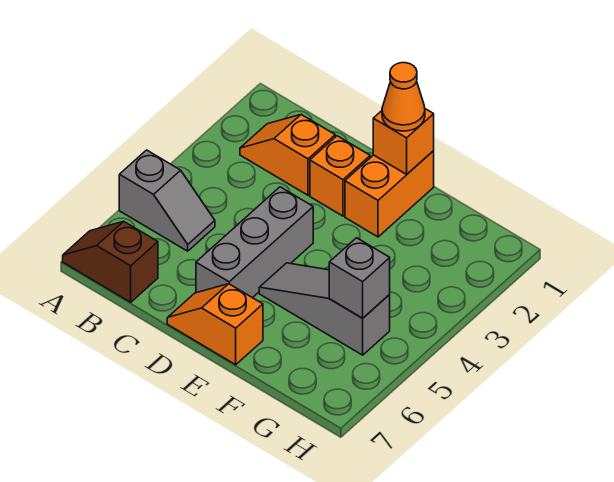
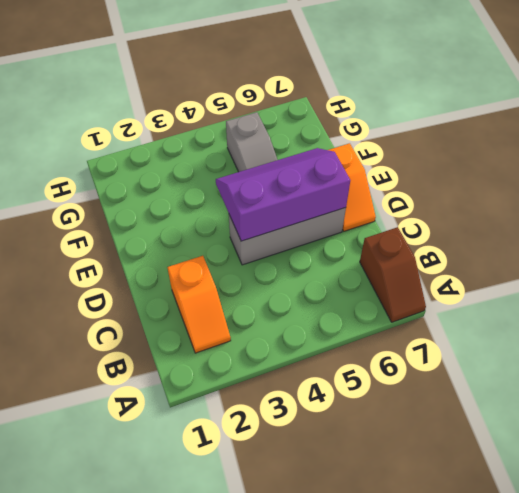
purple slope D4:E6 level 2 top D -> none
none -> grey slope A5:B5 level 1 top A
none -> orange brick D2 level 1

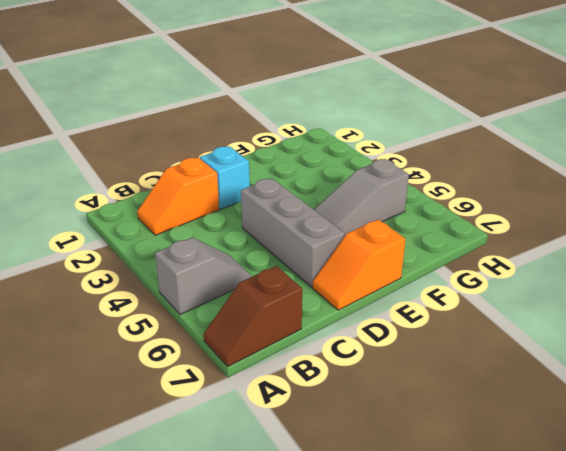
cyan brick D2 level 1 -> orange brick D2 level 1
none -> orange brick E1:E2 level 1
none -> orange brick E1 level 2

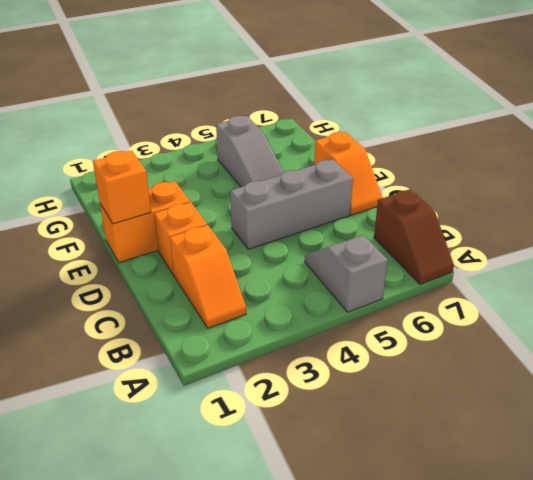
none -> grey brick G5 level 2
none -> orange cone E1 level 3

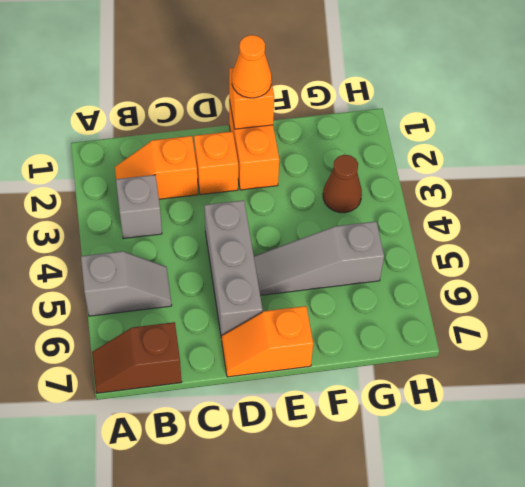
grey brick B3 level 1 -> grey brick G5 level 2
brown cone G3 level 1 -> none

